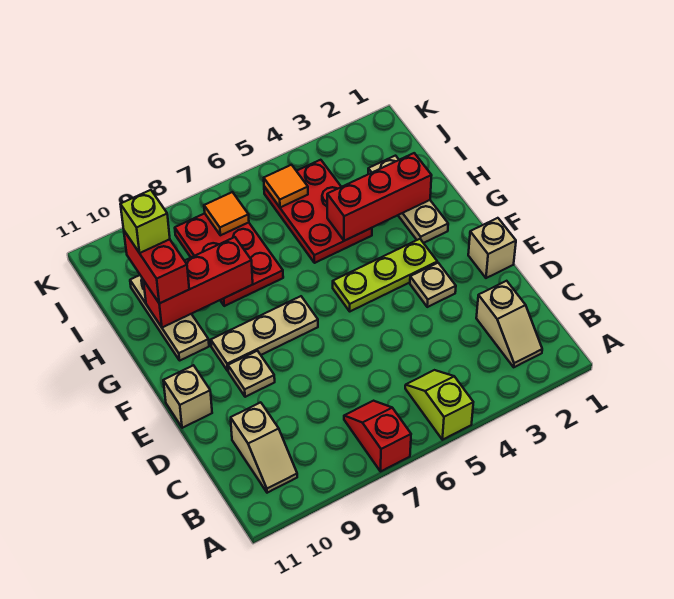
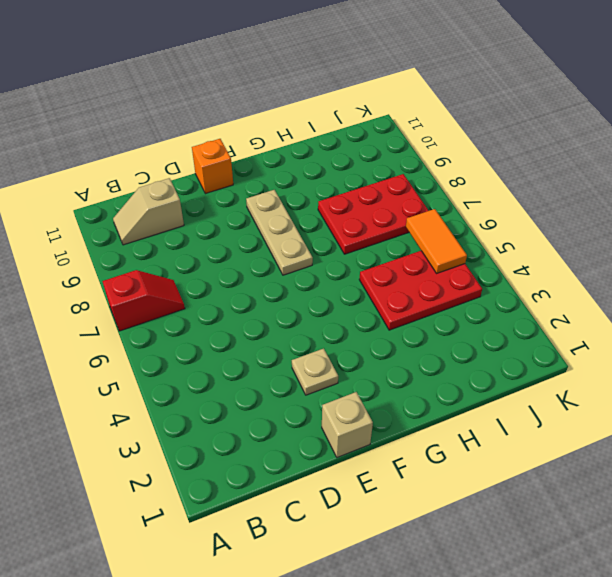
orange brick E11 level 1 -> tan brick E11 level 1
orange tile J5:J6 level 2 -> orange tile J5 level 2
none -> lime slope A5:B5 level 1 top A
none -> tan slope B2:C2 level 1 top C
none -> tan plate E9 level 1

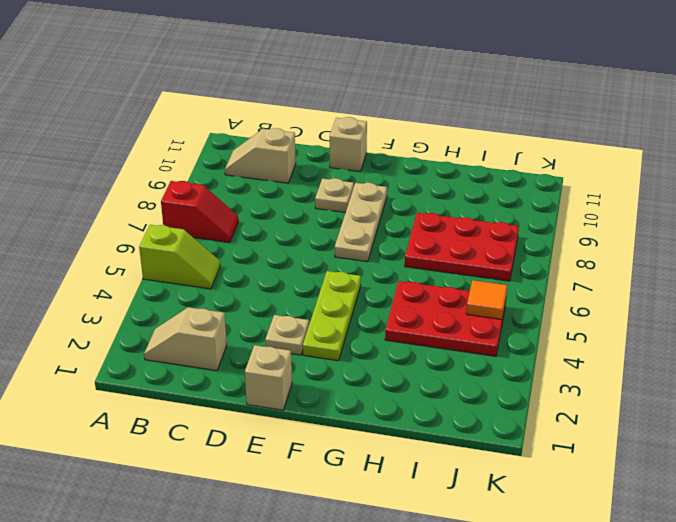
none -> tan plate G2:I2 level 1
none -> tan plate G10:I10 level 1
none -> red brick H2:H4 level 2

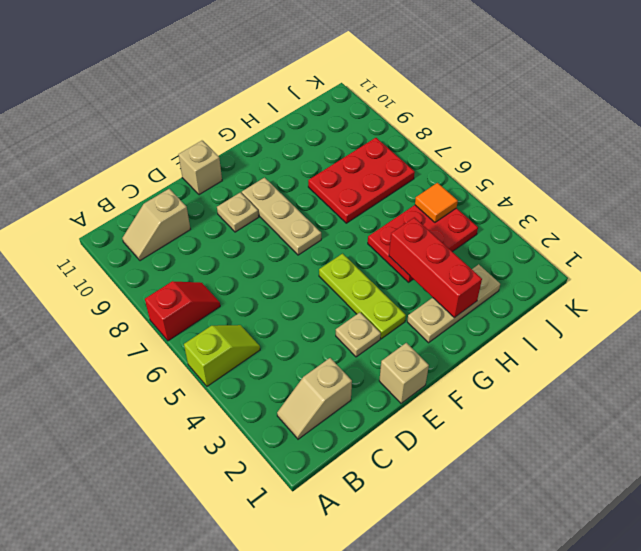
none -> tan plate G10:I10 level 1
none -> red brick H8:H10 level 2
none -> orange tile J7 level 2

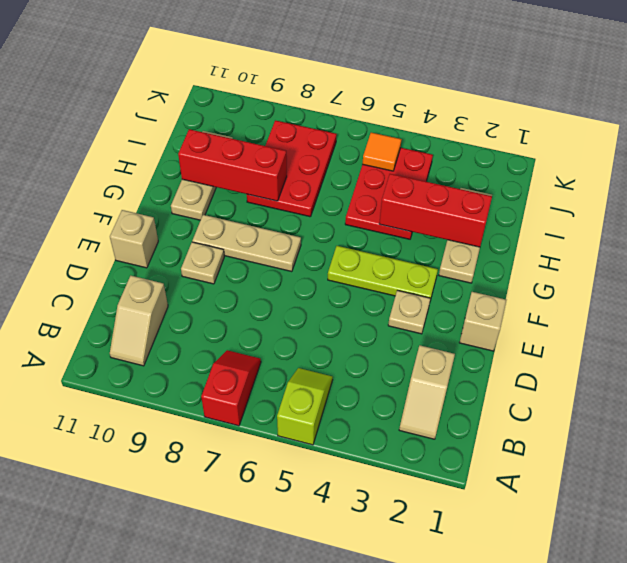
none -> orange tile J7 level 2
none -> red brick H10:I10 level 3
none -> lime brick I10 level 4

